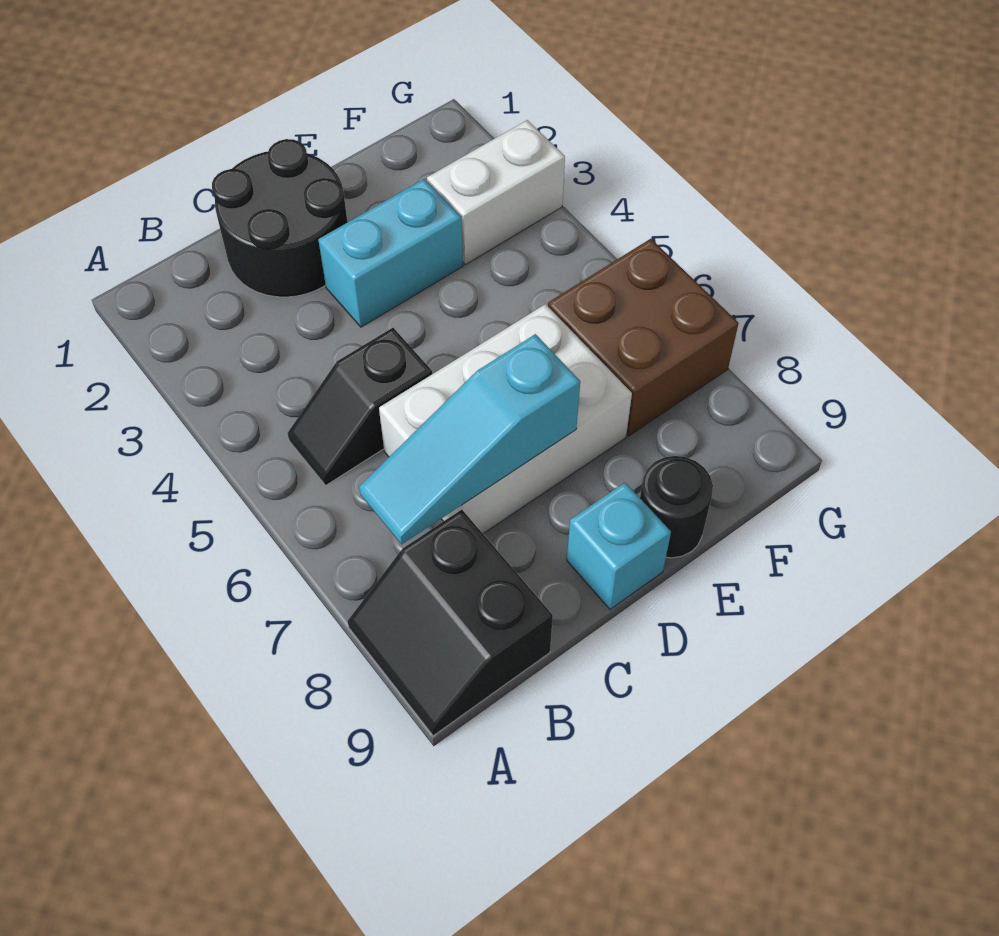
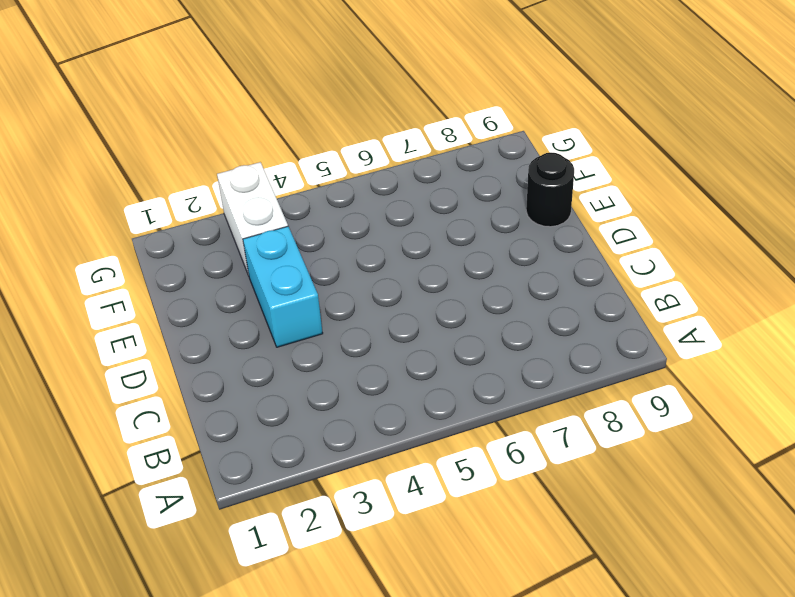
none -> black slope A8:B9 level 1 top B
none -> black slope B5:C5 level 1 top C

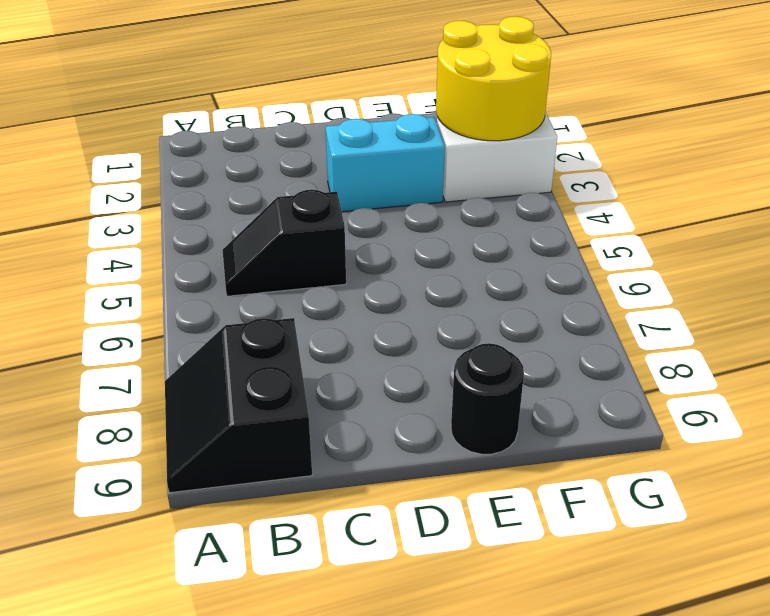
yellow round brick F2:G3 level 2 -> none
none -> black round brick C1:D2 level 1
none -> white brick C6:E7 level 1

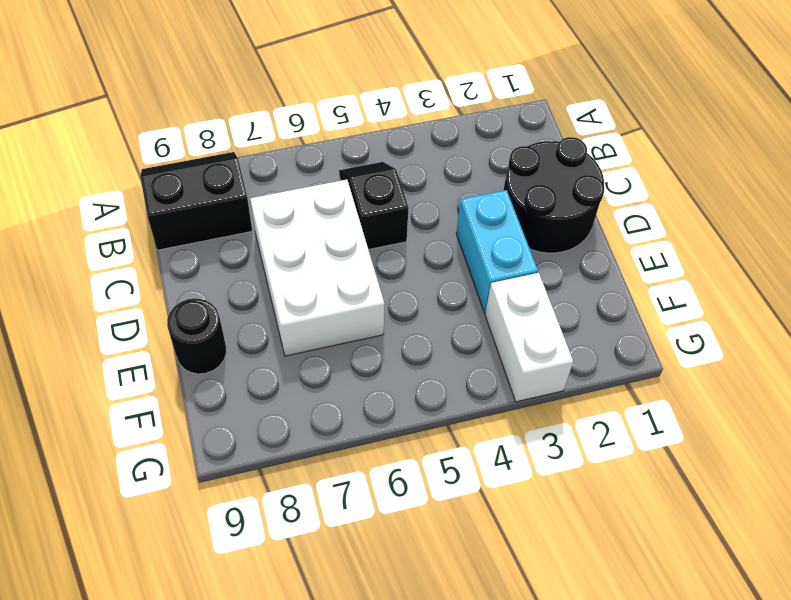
none -> cyan brick D9 level 1
none -> brown brick F6:G7 level 1

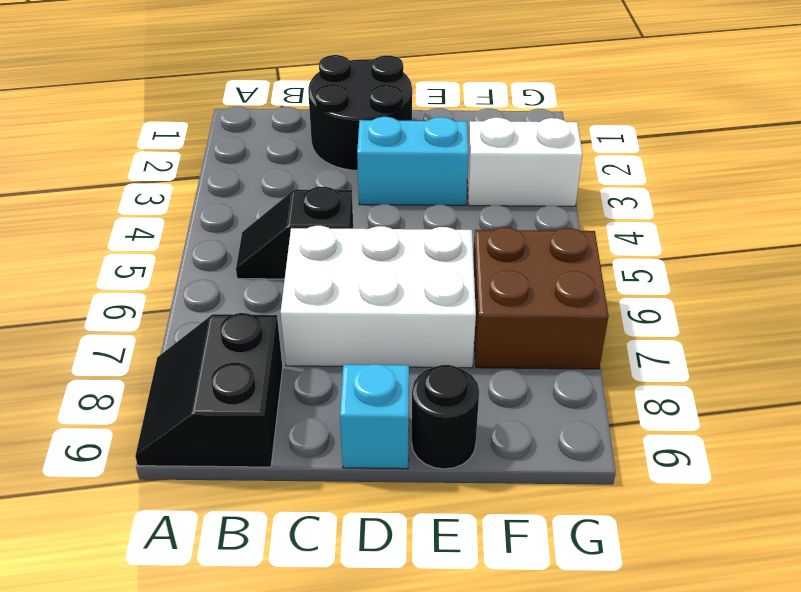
none -> cyan slope B7:D7 level 2 top D

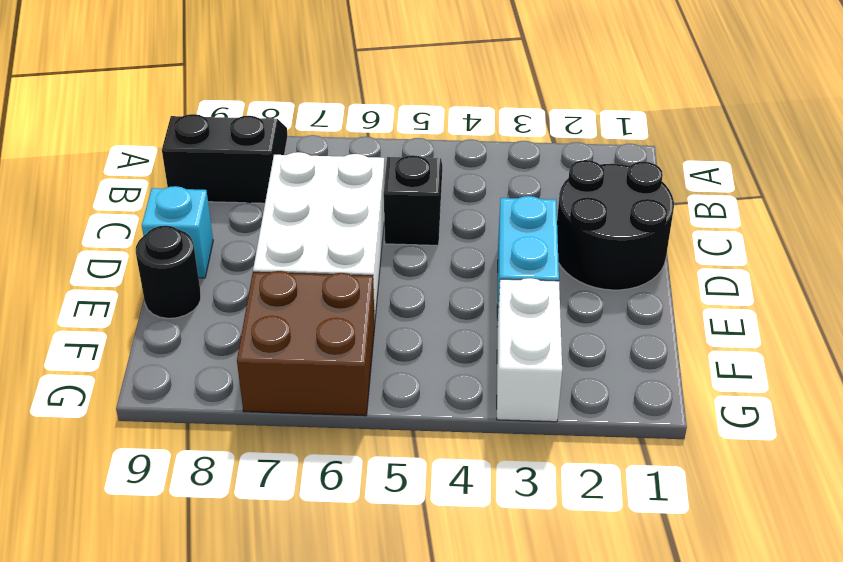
none -> cyan slope B7:D7 level 2 top D

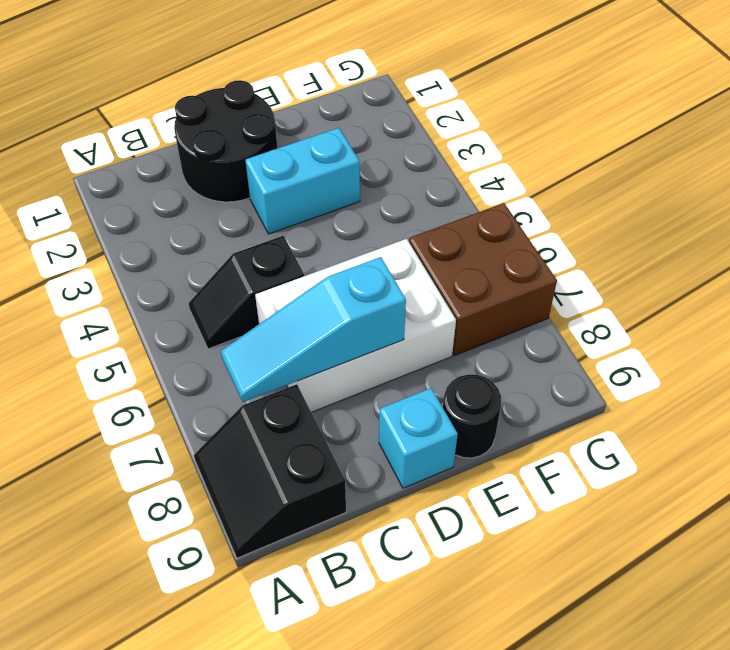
none -> white brick F3:G3 level 1

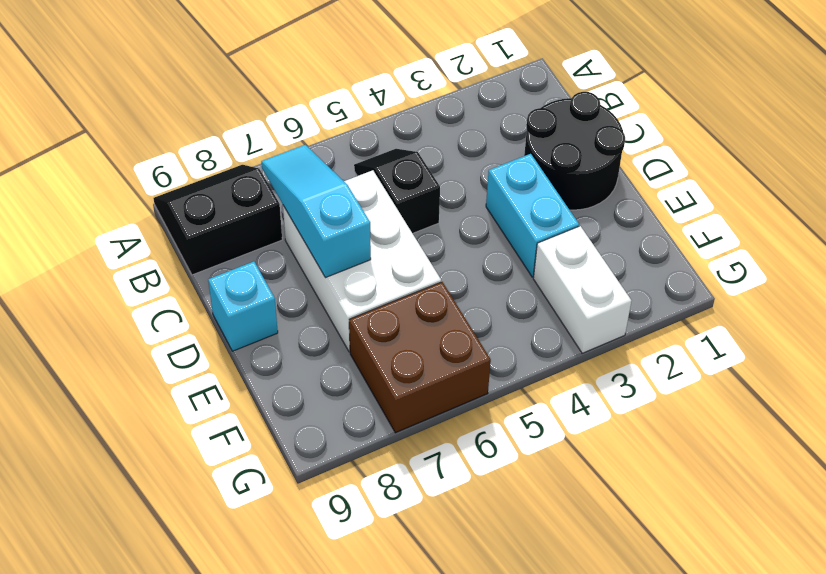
none -> black round brick E9 level 1

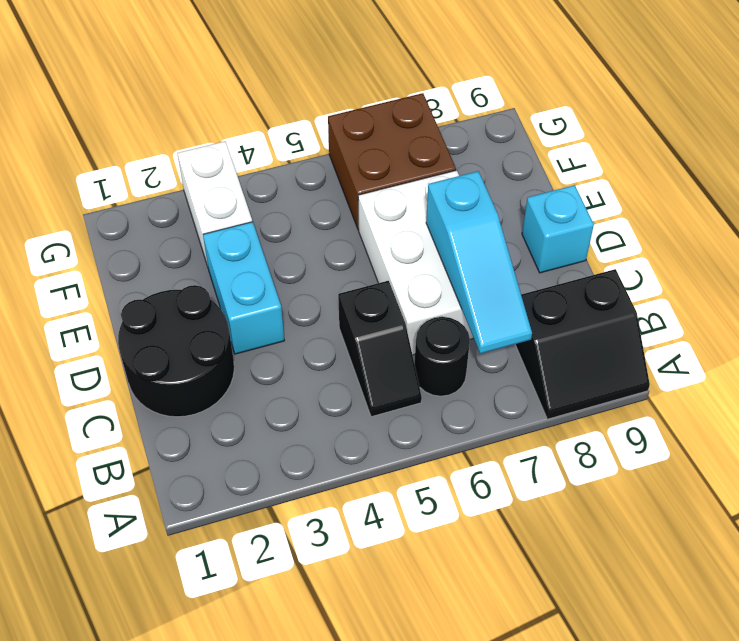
black round brick B6 level 1 -> black round brick E9 level 1

